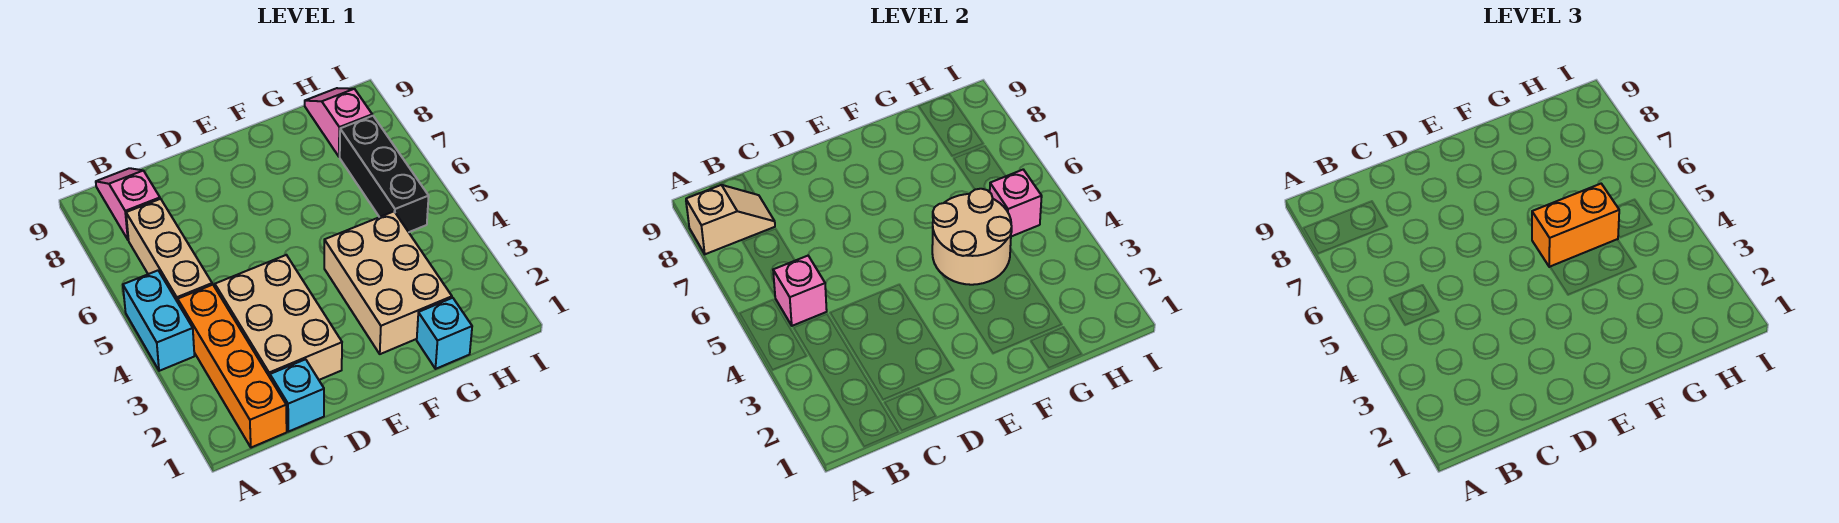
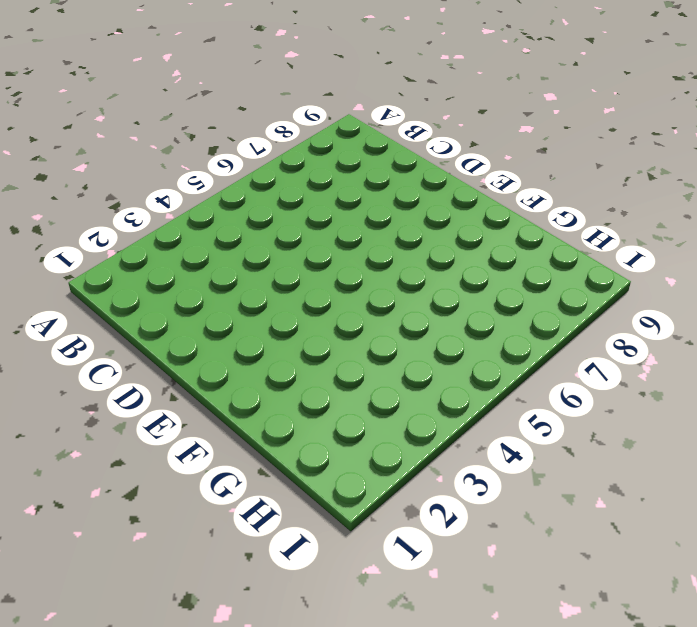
none -> cyan brick A4:A5 level 1
none -> orange brick B1:B4 level 1
none -> tan brick B5:B7 level 1

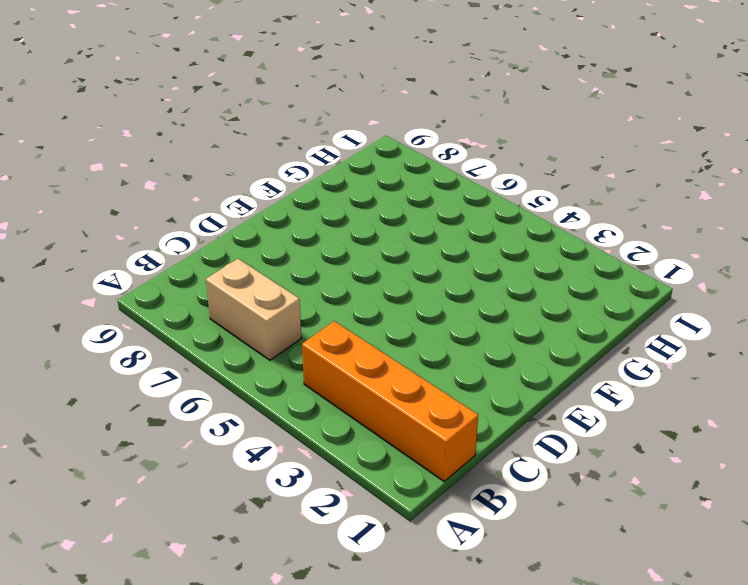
tan brick B6:B7 level 1 -> tan brick B5:B7 level 1
none -> cyan brick A4:A5 level 1
none -> pink slope B8:B9 level 1 top 8
none -> cyan brick C1 level 1

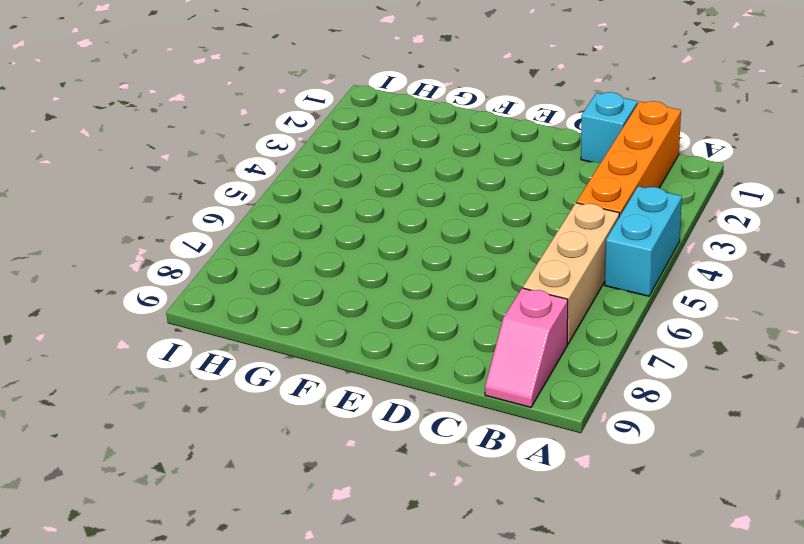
none -> tan brick C2:D4 level 1
none -> tan brick F2:G4 level 1
none -> cyan brick G1 level 1

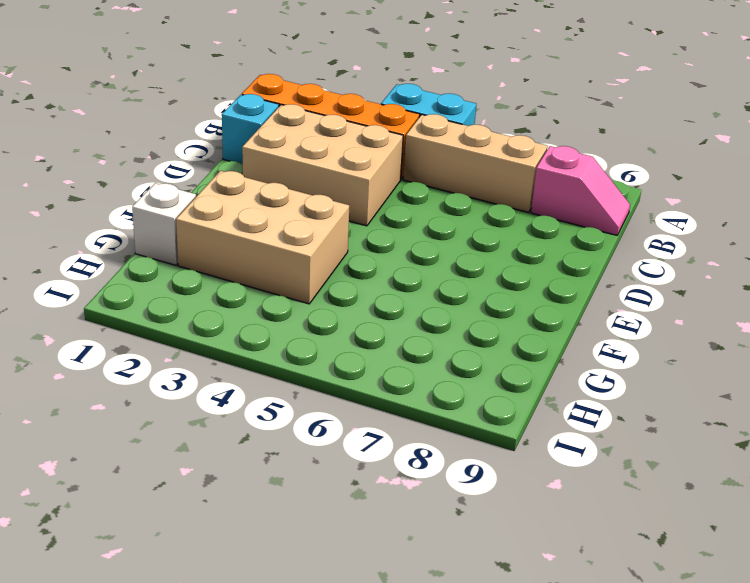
white brick G1 level 1 -> cyan brick G1 level 1
none -> black brick H5:H7 level 1
none -> pink slope H8:H9 level 1 top 8
none -> tan slope A8:B8 level 2 top A

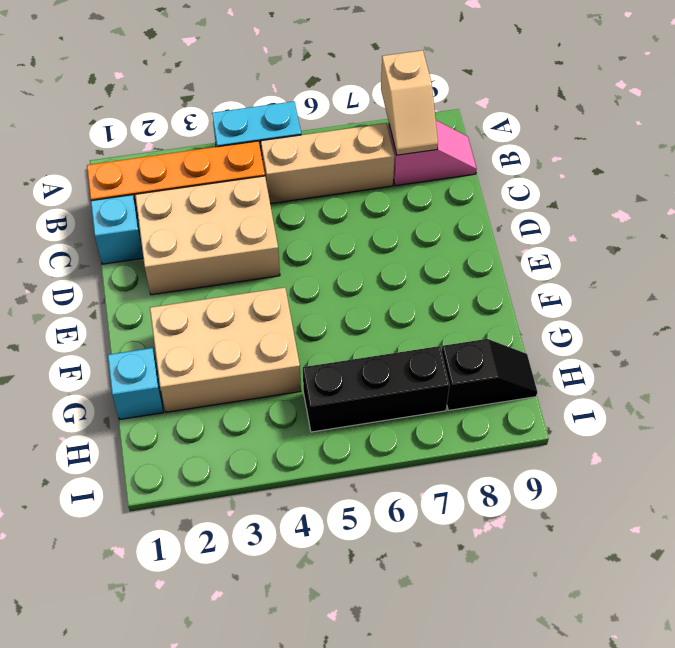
black slope H8:H9 level 1 top 8 -> pink slope H8:H9 level 1 top 8
none -> pink brick B5 level 2
none -> tan round brick F4:G5 level 2
none -> pink brick H5 level 2

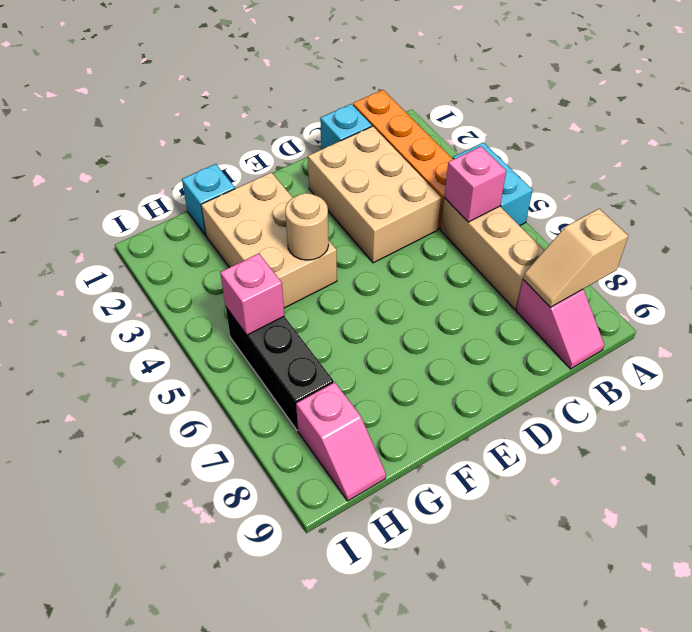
tan round brick F4 level 2 -> tan round brick F4:G5 level 2
none -> orange brick F5:G5 level 3

